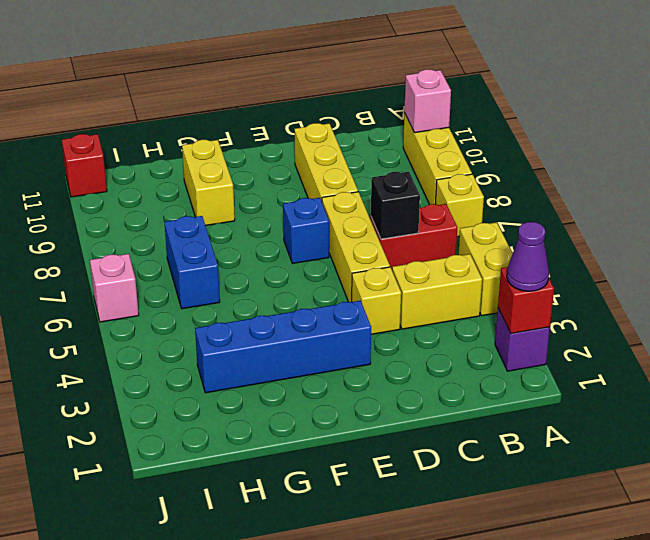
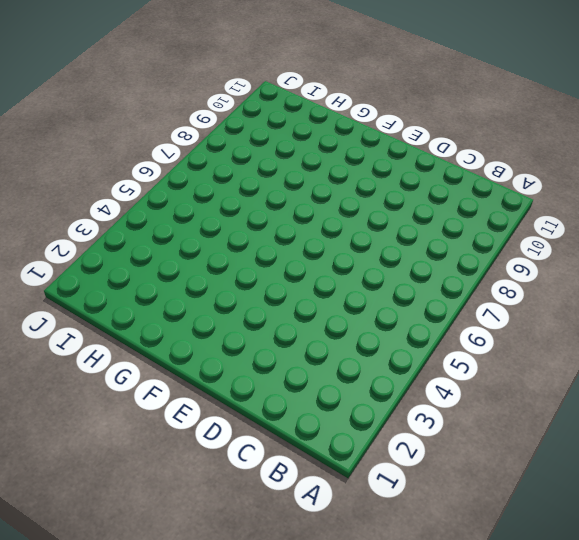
none -> purple brick A2 level 1
none -> yellow brick A4:A5 level 1
none -> yellow brick A7 level 1

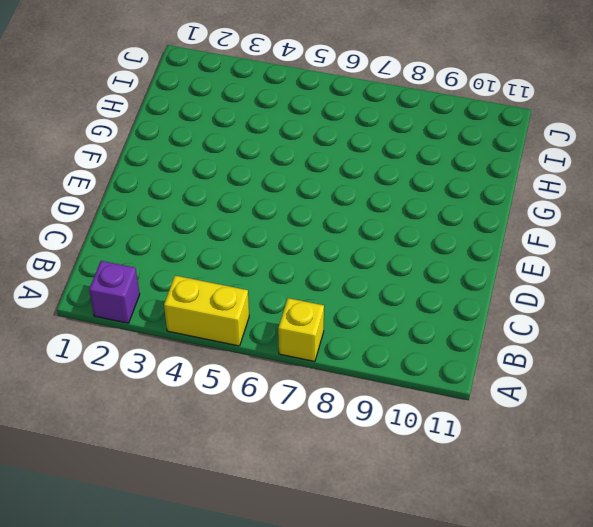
none -> yellow brick A8:A10 level 1
none -> yellow brick B4:C4 level 1
none -> red brick B6:C6 level 1

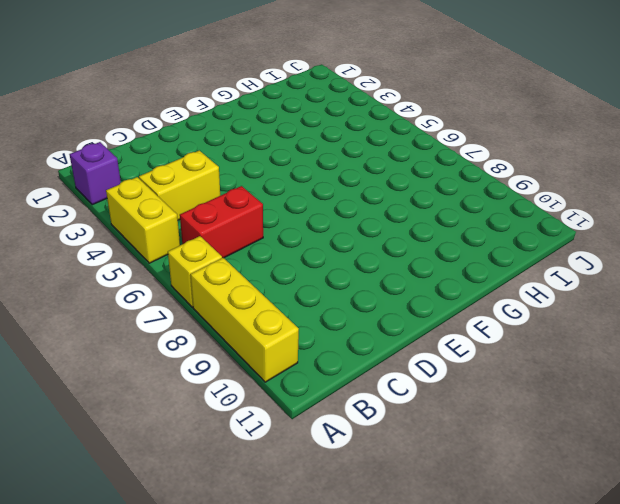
none -> yellow brick D4 level 1
none -> yellow brick D5:D7 level 1
none -> yellow brick D8:D10 level 1

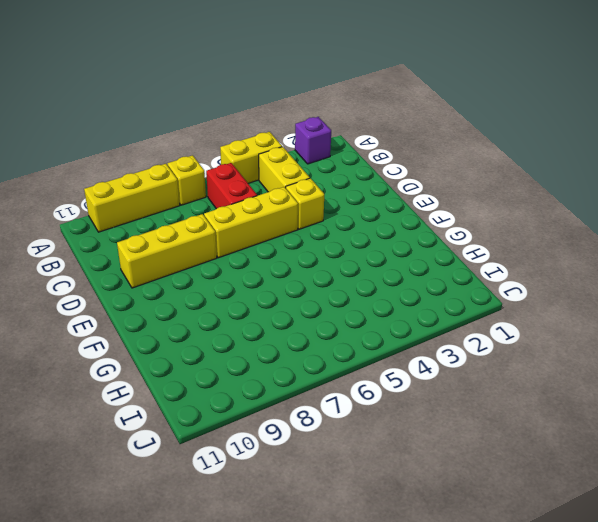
none -> blue brick E3:H3 level 1
none -> blue brick E7 level 1
none -> yellow brick G9:G10 level 1

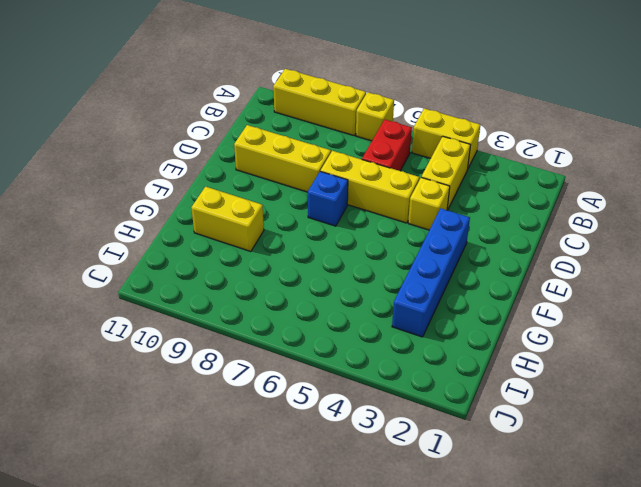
none -> purple brick A2 level 1
none -> blue brick H6:H7 level 1
none -> pink brick J6 level 1

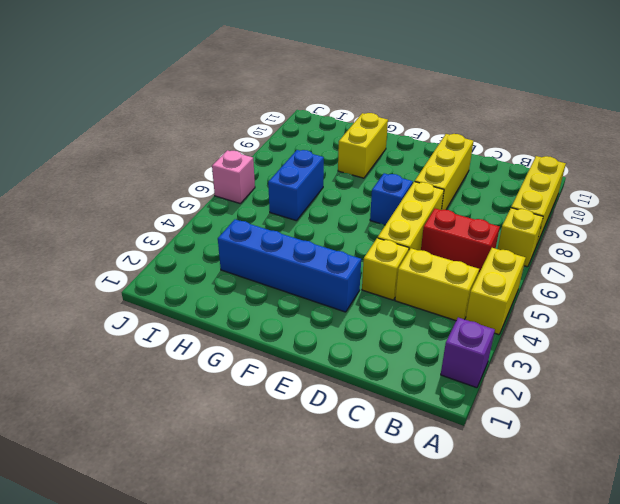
none -> red brick J11 level 1
none -> red brick A2 level 2
none -> pink brick A10 level 2

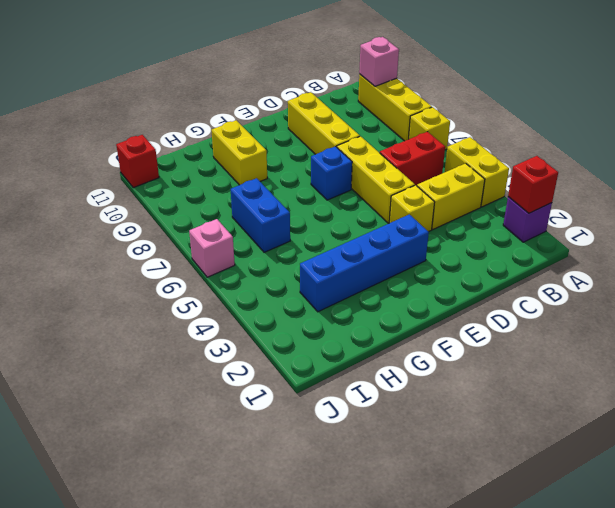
none -> black brick C6 level 2
none -> purple cone A2 level 3

